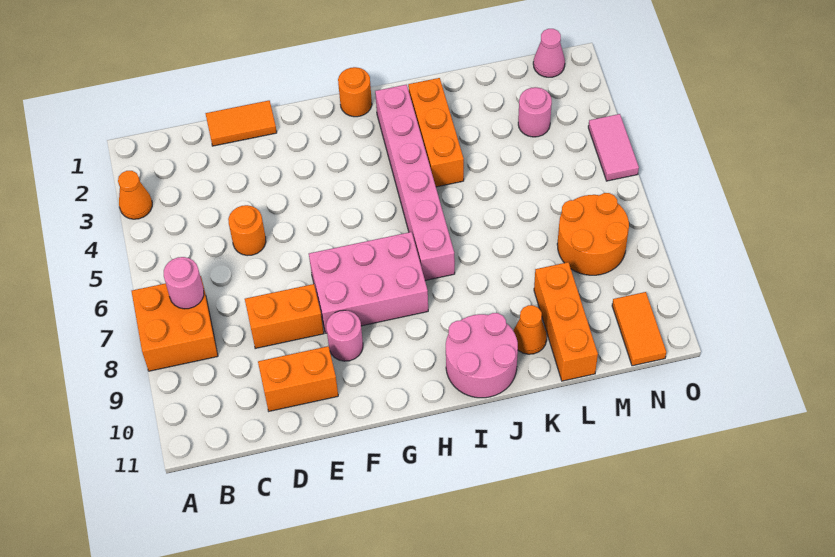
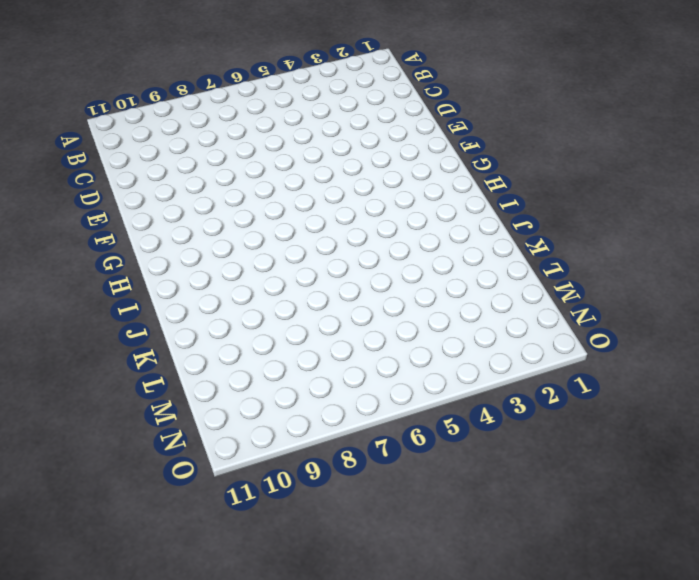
none -> orange cone A3 level 1
none -> orange brick A7:B8 level 1
none -> orange tile D1:E1 level 1

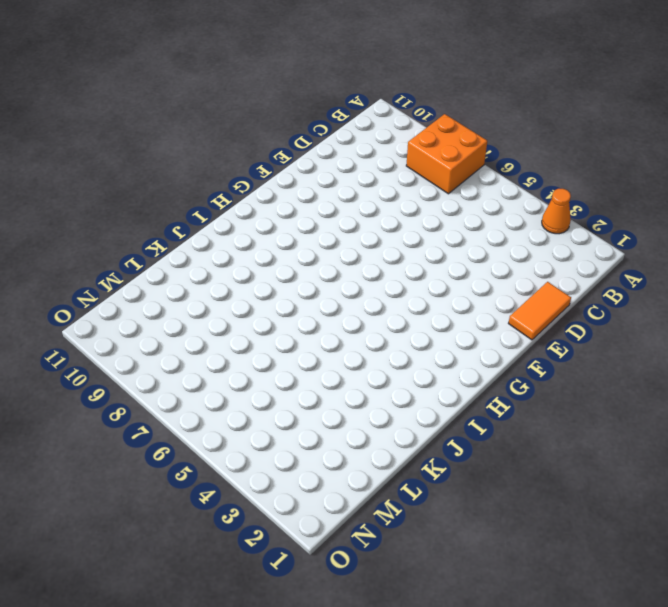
none -> orange round brick D5 level 1
none -> orange brick D8:E8 level 1
none -> orange brick D10:E10 level 1

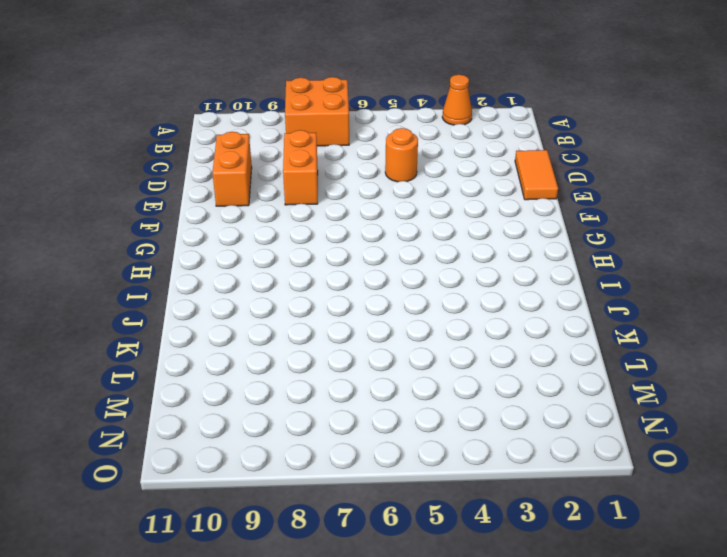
none -> pink brick F7:H8 level 1
none -> pink round brick F9 level 1
none -> orange round brick H1 level 1

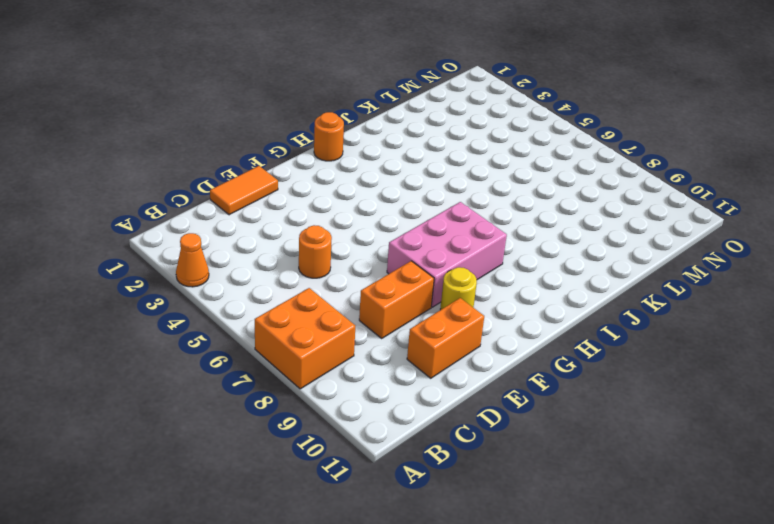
yellow round brick F9 level 1 -> pink round brick F9 level 1
none -> pink brick I2:I7 level 1
none -> pink round brick I10:J11 level 1
none -> orange brick J2:J4 level 1

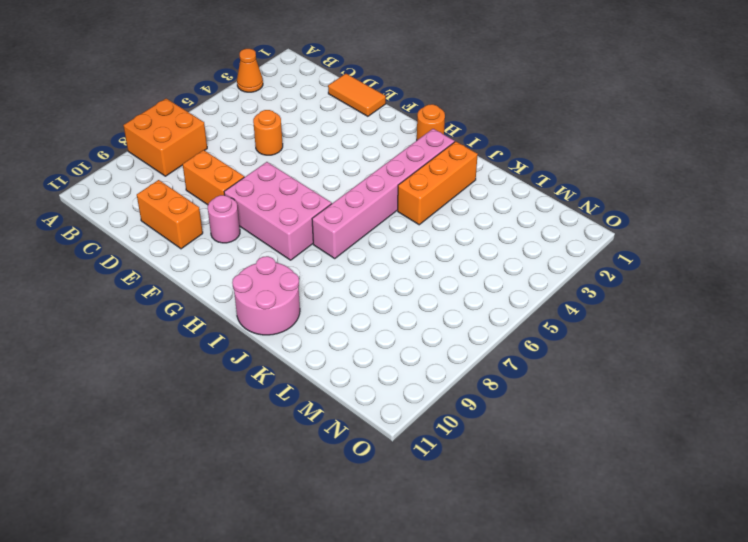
none -> orange cone K10 level 1
none -> orange brick L9:L11 level 1
none -> pink round brick M3 level 1

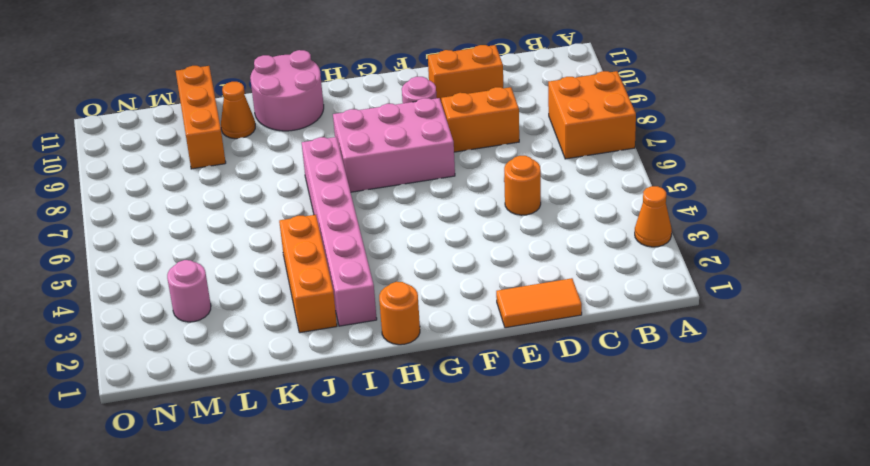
none -> orange round brick M7:N8 level 1
none -> pink cone N1 level 1
none -> orange tile N10:N11 level 1

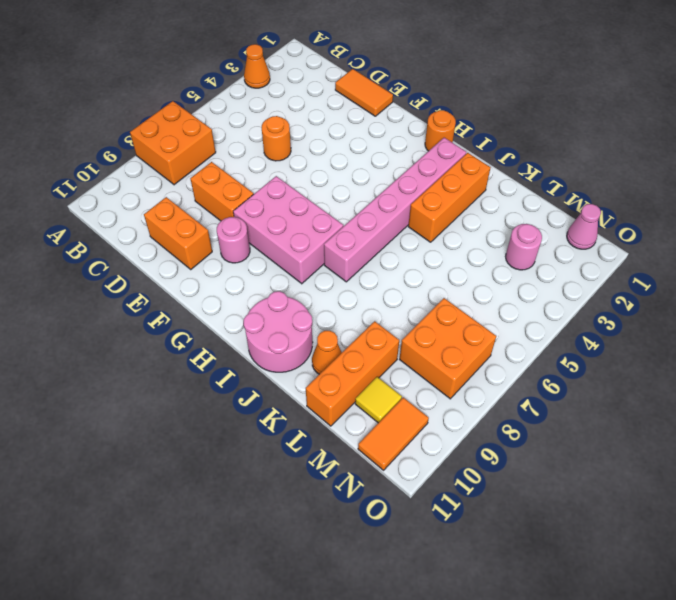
orange brick M7:N8 level 1 -> orange round brick M7:N8 level 1
yellow tile M10 level 1 -> none
none -> pink tile O4:O5 level 1
none -> pink round brick B7 level 2

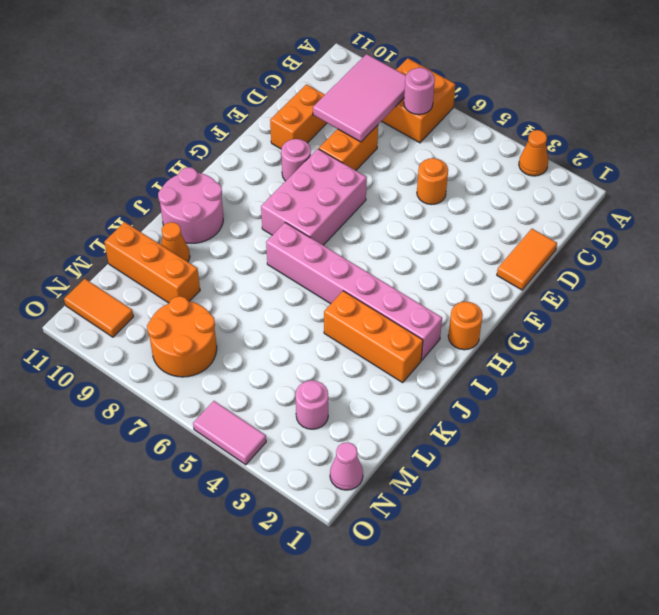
pink tile B8:D9 level 2 -> none

